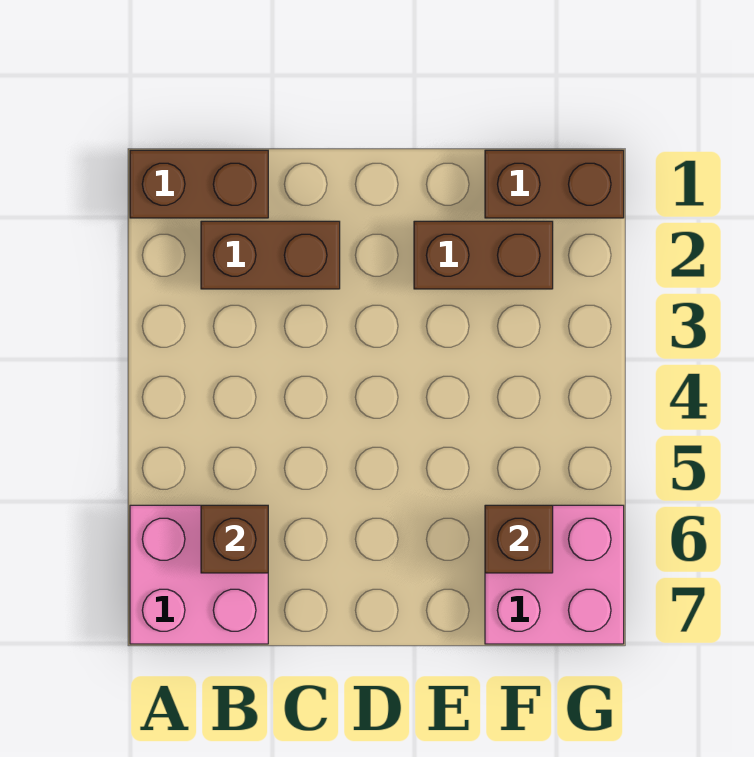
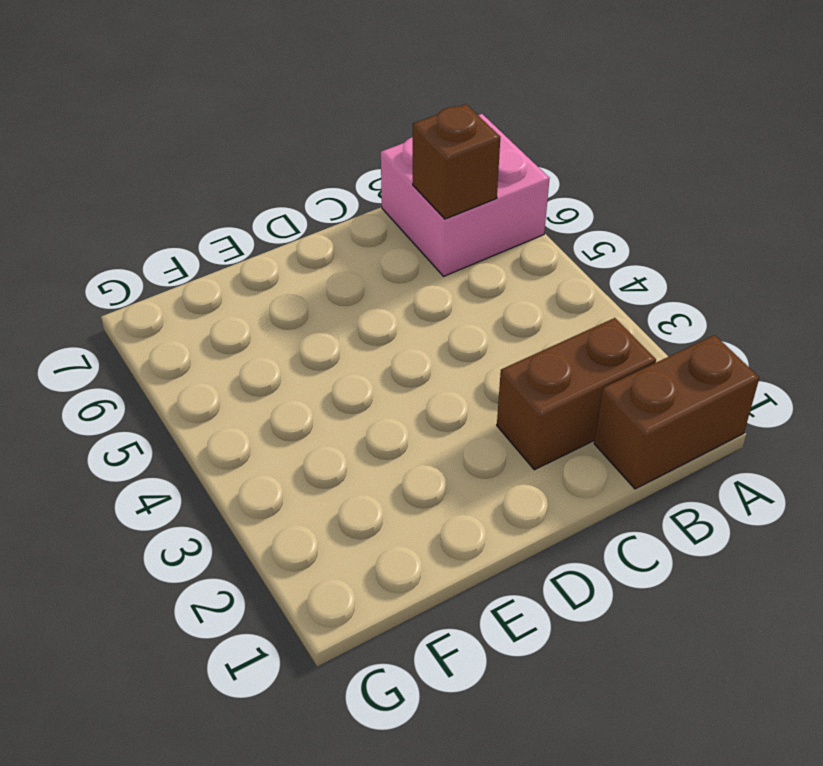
none -> brown brick E2:F2 level 1
none -> brown brick F1:G1 level 1

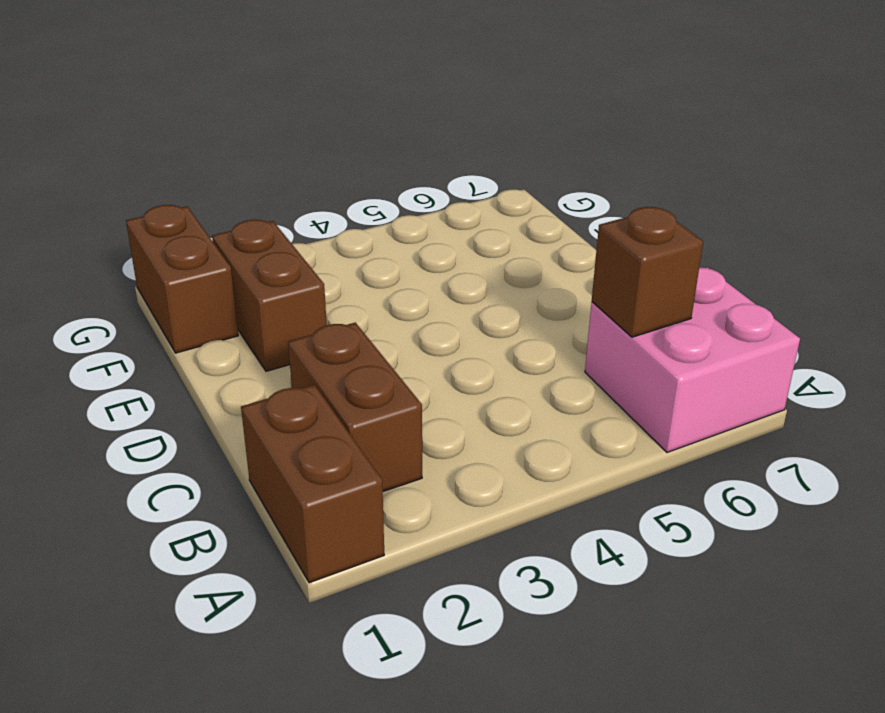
none -> pink brick F6:G7 level 1
none -> brown brick F6 level 2

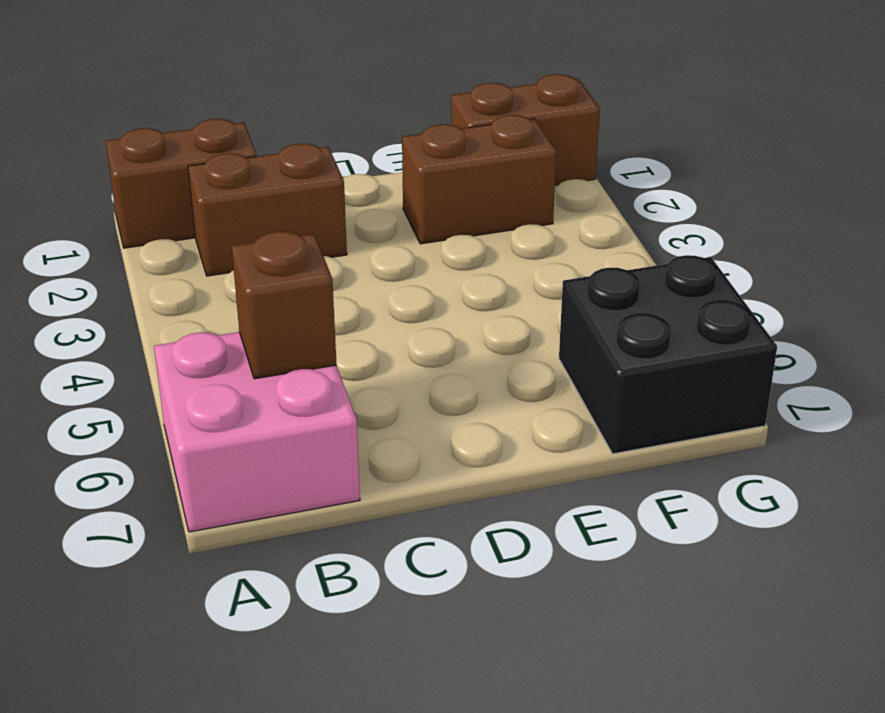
black brick F6:G7 level 1 -> pink brick F6:G7 level 1
none -> brown brick F6 level 2

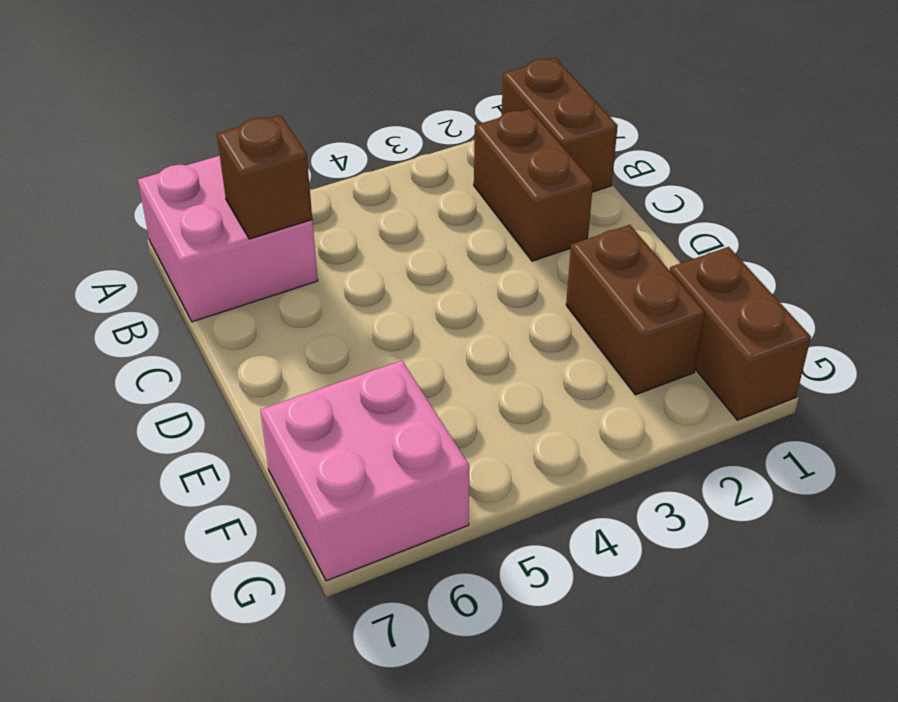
none -> brown brick F6 level 2

